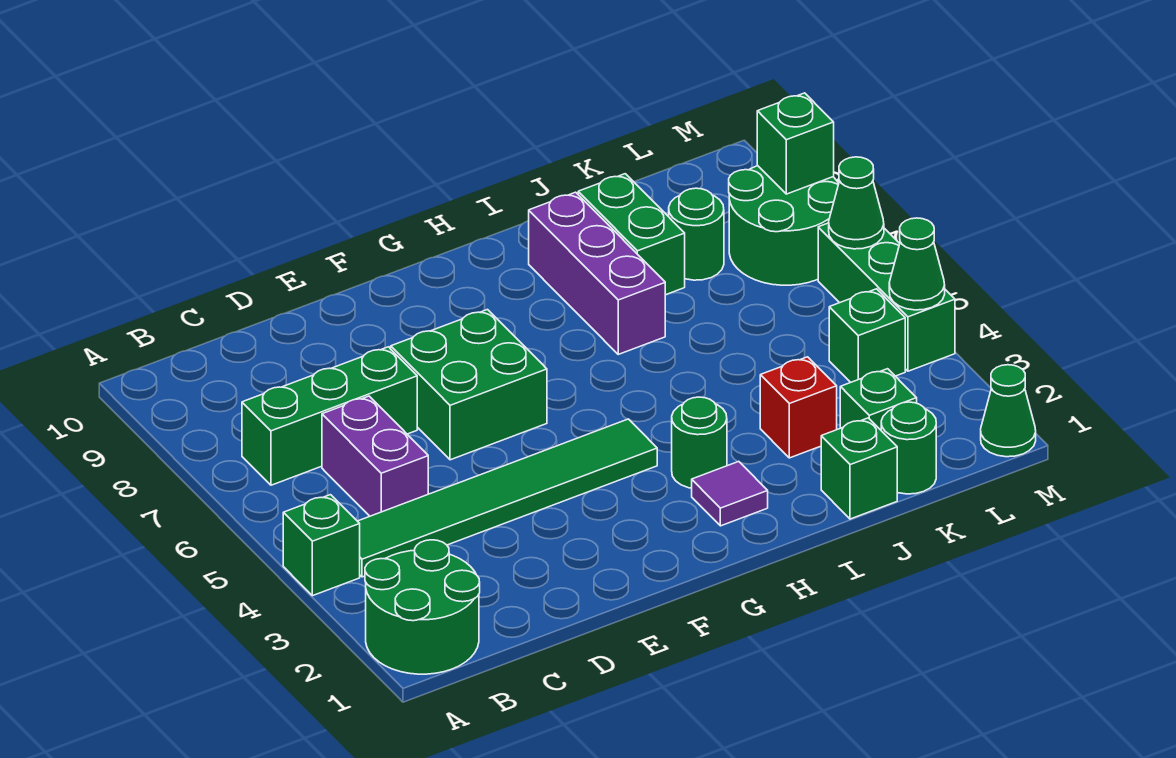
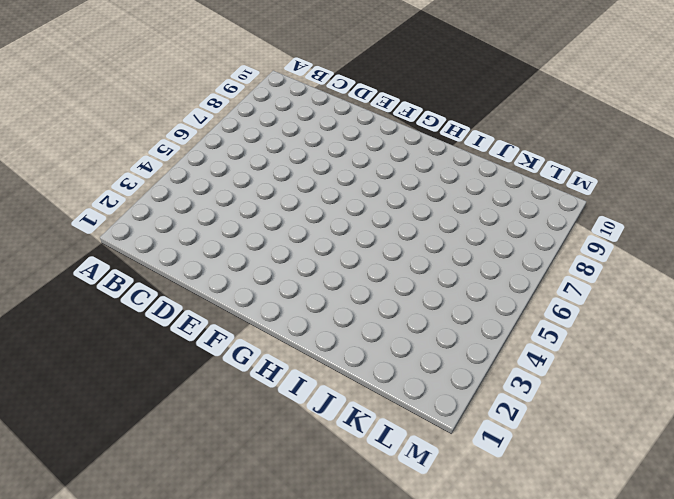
none -> green round brick A1:B2 level 1
none -> green brick A4 level 1
none -> green tile B4:G4 level 1

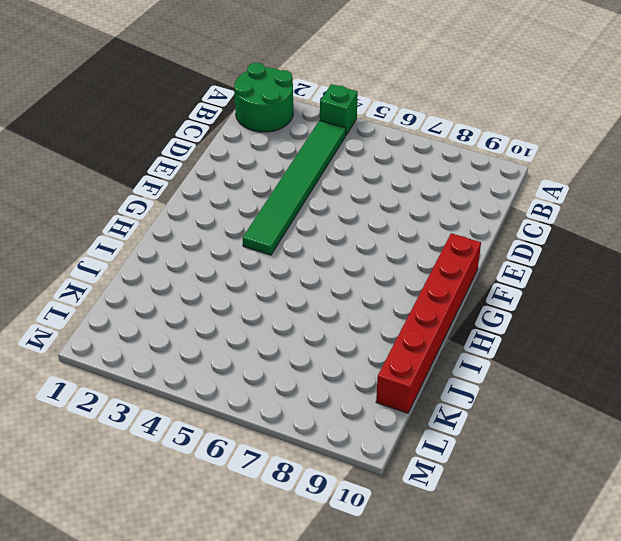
red brick F10:K10 level 1 -> none
none -> green brick B7:D7 level 1
none -> purple brick C5:C6 level 1
none -> green brick E6:F7 level 1

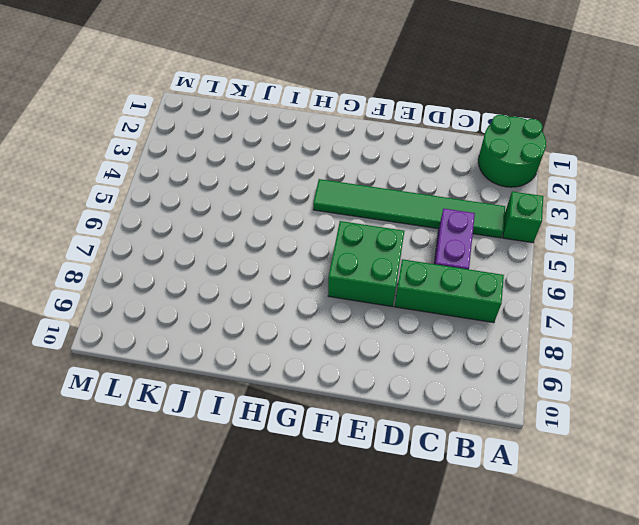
none -> purple tile H2 level 1
none -> green round brick H3 level 1
none -> purple brick I7:I9 level 1

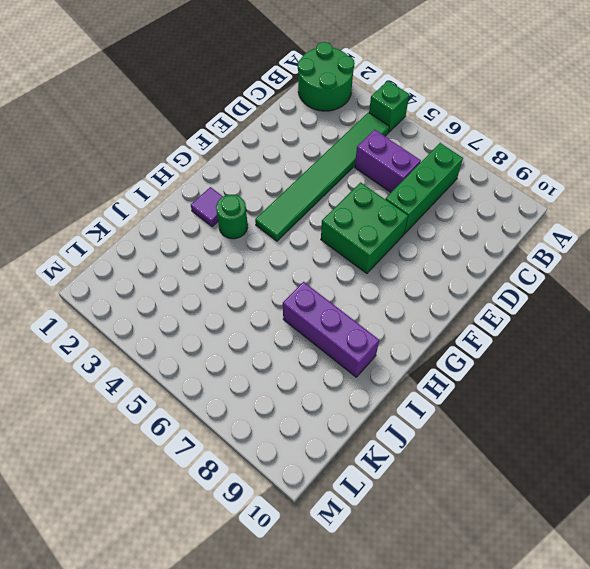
none -> green brick J1 level 1
none -> red brick J3 level 1
none -> green brick J8:J9 level 1

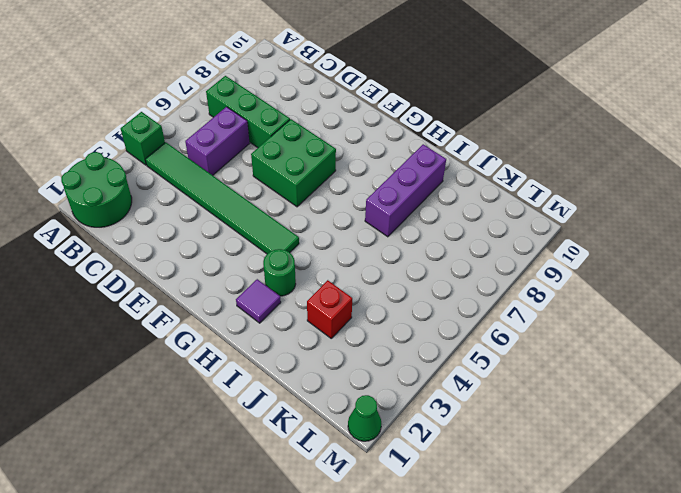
none -> green brick J1 level 1
none -> green brick J8:J9 level 1
none -> green round brick K1 level 1

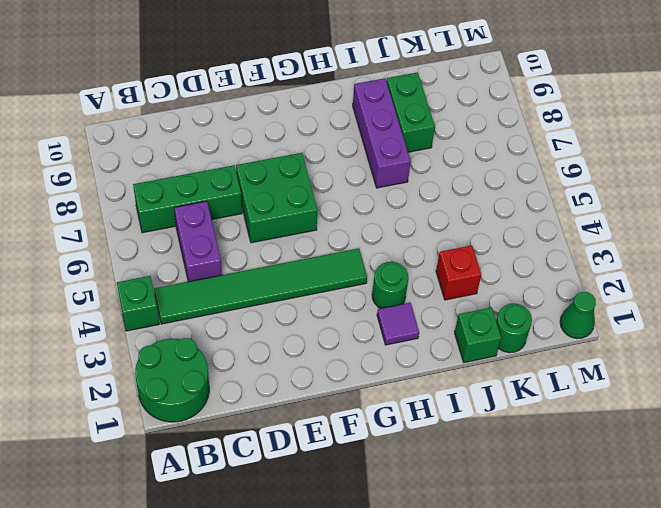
none -> green brick K2 level 1
none -> green round brick K8 level 1
none -> green brick L4 level 1

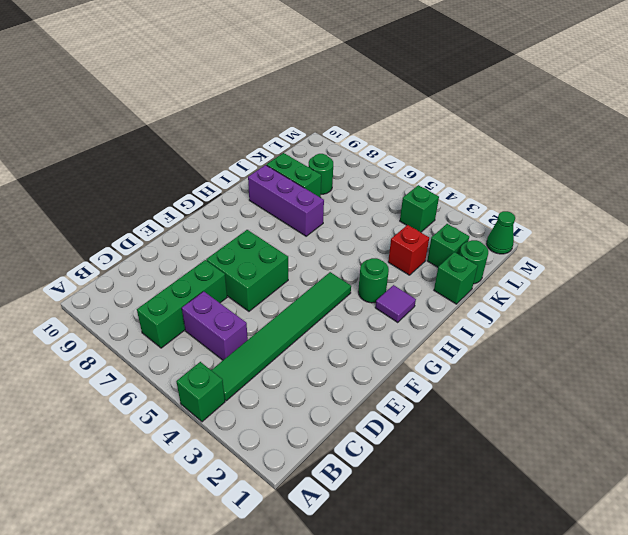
none -> green round brick A1:B2 level 1
none -> green round brick L7:M8 level 1
none -> green brick M4:M6 level 1

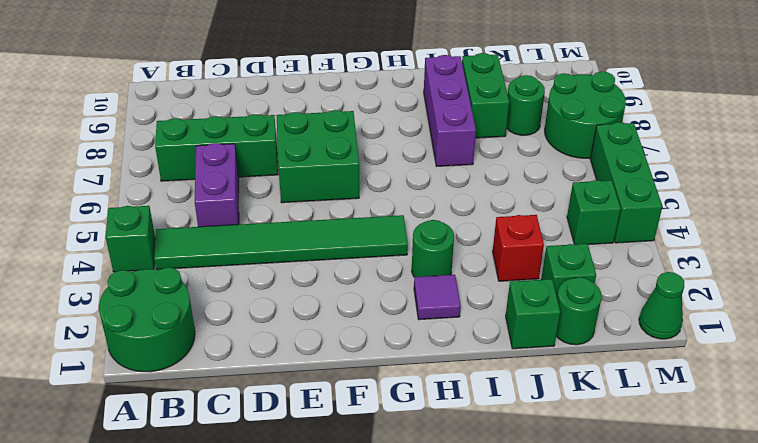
none -> green cone M4 level 2
none -> green cone M6 level 2
none -> green brick M8 level 2

